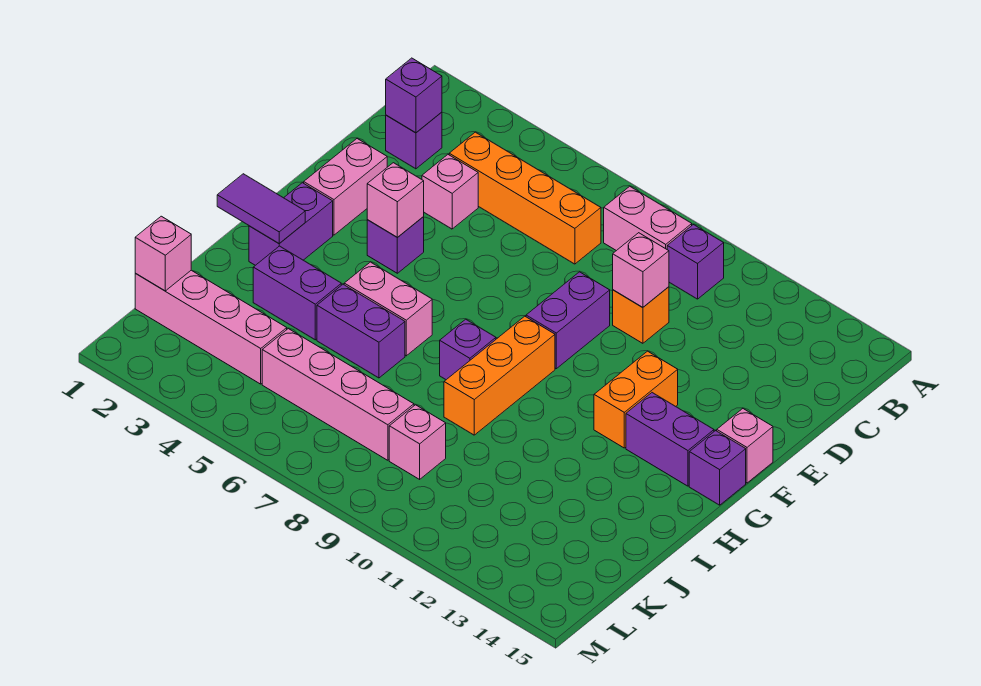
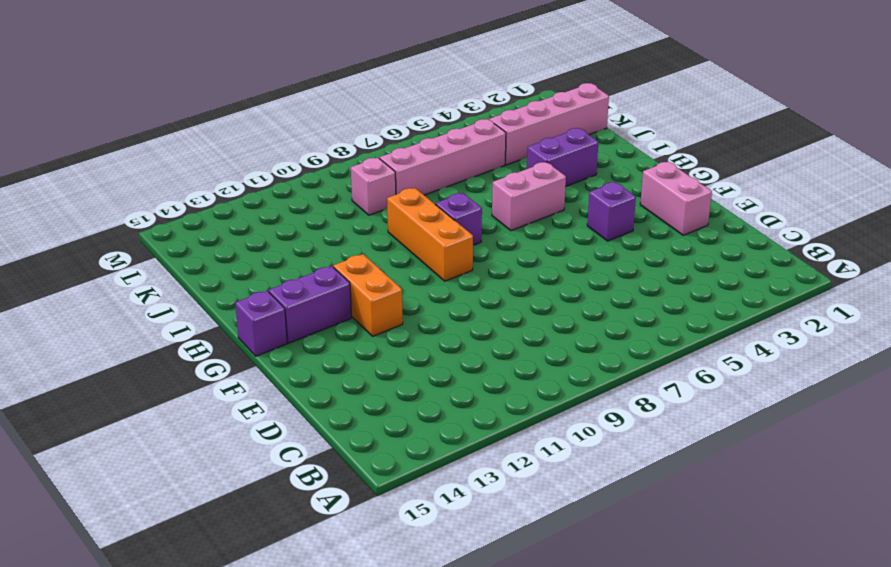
none -> pink brick B8:B9 level 1
none -> purple brick B10 level 1
none -> purple brick C2 level 1

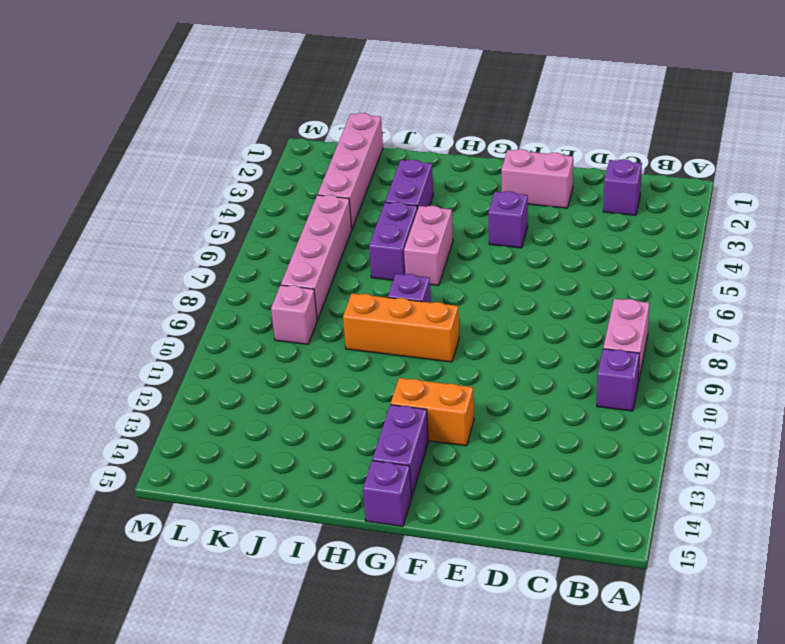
none -> orange brick C4:C7 level 1
none -> pink brick D4 level 1
none -> orange brick D10 level 1

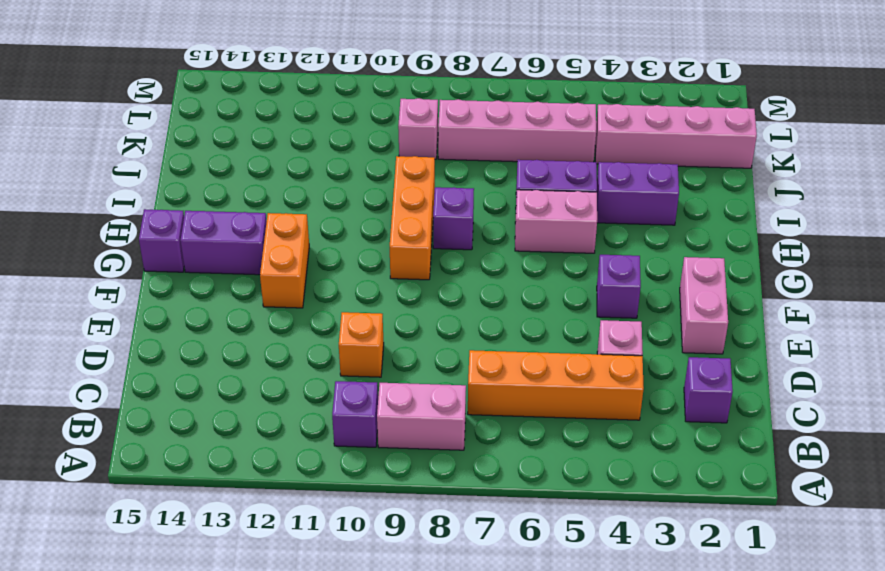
none -> purple brick E9:F9 level 1
none -> pink brick F15 level 1
none -> purple brick G2:H2 level 1

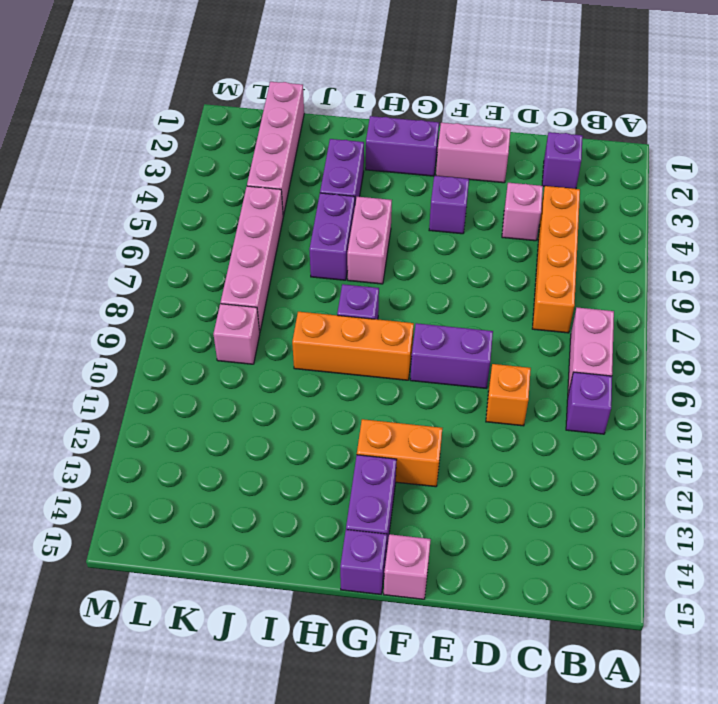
none -> purple brick C2 level 2
none -> pink brick D10 level 2
none -> pink brick F4 level 2

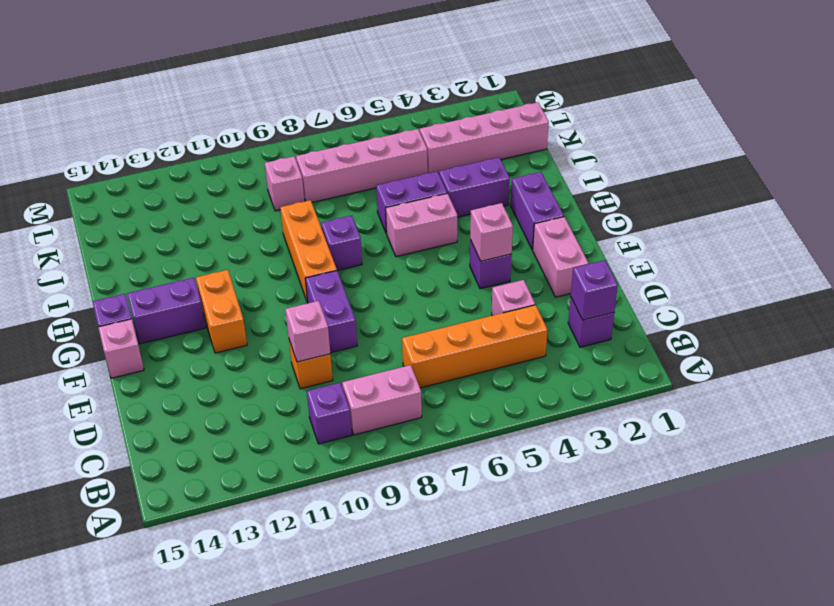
none -> purple tile H1:H2 level 2
none -> pink brick K1 level 2

